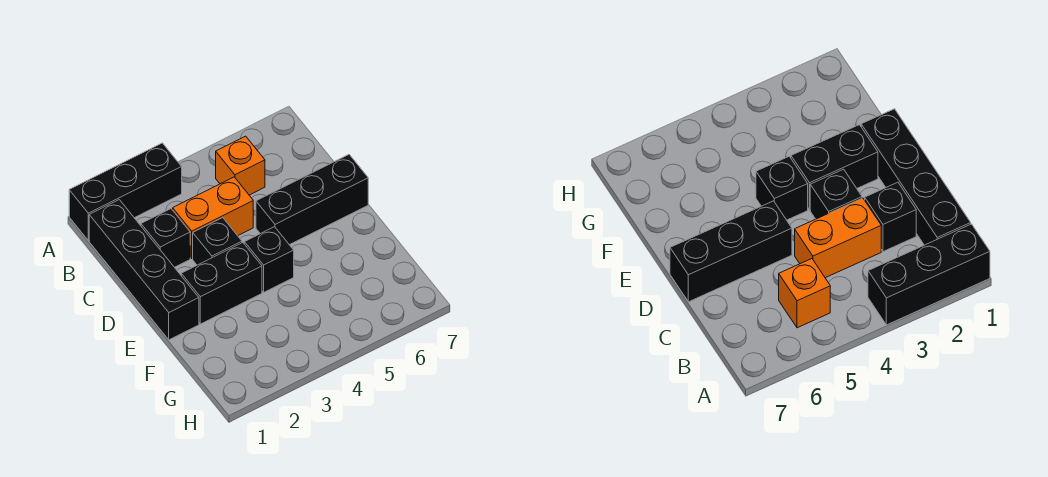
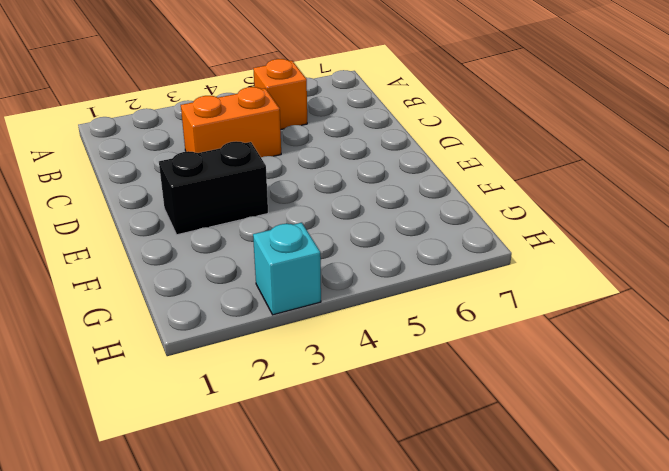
cyan brick H3 level 1 -> none
none -> black brick A1:A3 level 1
none -> black brick B1:E1 level 1

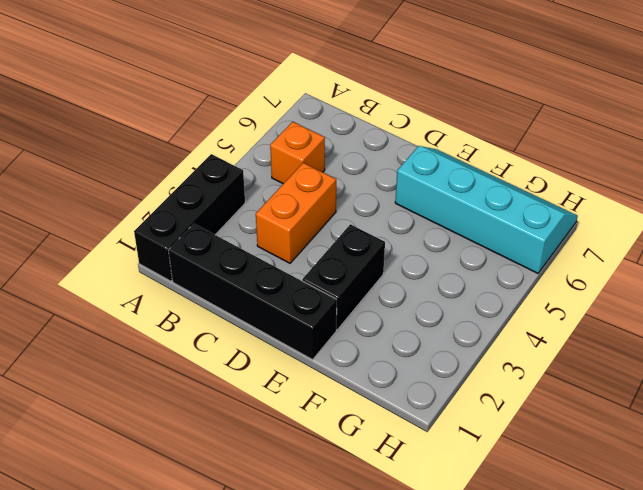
cyan slope E6:H7 level 1 top 6 -> none
none -> black brick C2 level 1
none -> black brick D3 level 1

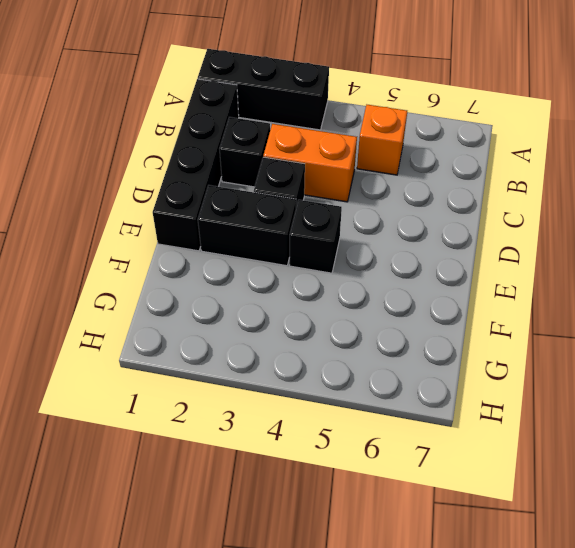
none -> black brick D5:D7 level 1

